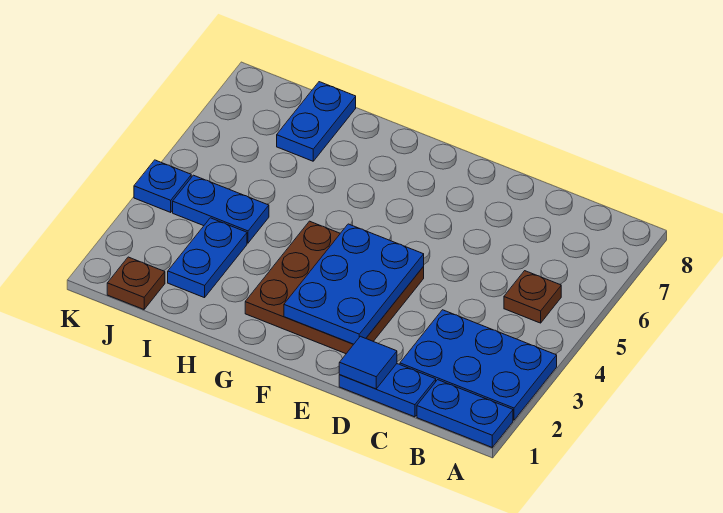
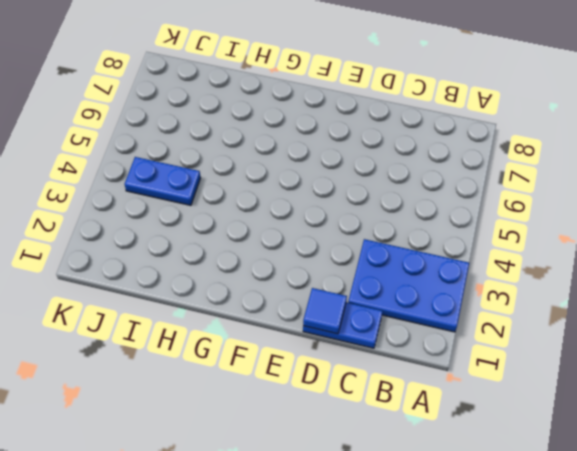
none -> blue plate A1:B1 level 1
none -> brown plate B5 level 1
none -> brown plate E2:G4 level 1

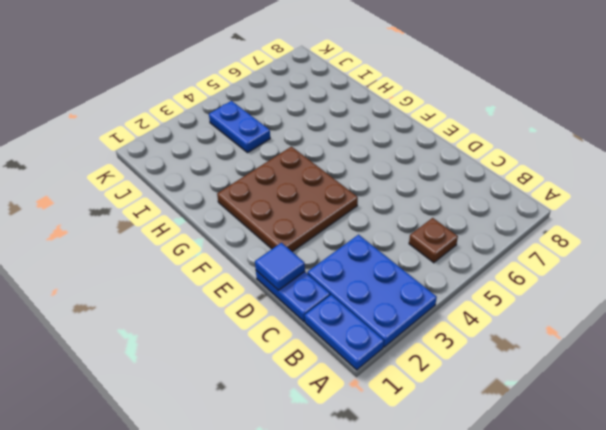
none -> blue plate I2:I3 level 1
none -> blue plate I7:I8 level 1
none -> brown plate J1 level 1

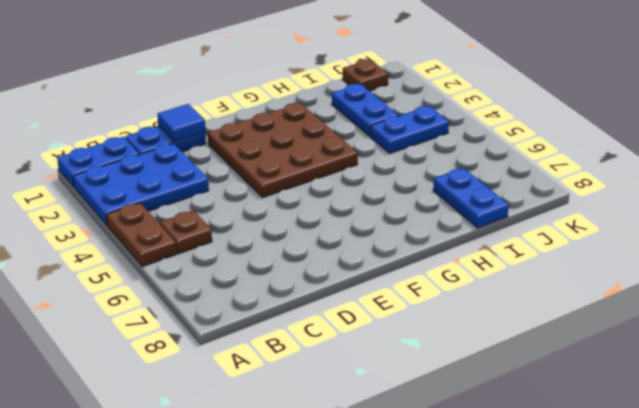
brown plate A4:A5 level 1 -> none
none -> blue plate K4 level 1
none -> blue plate E2:F4 level 2

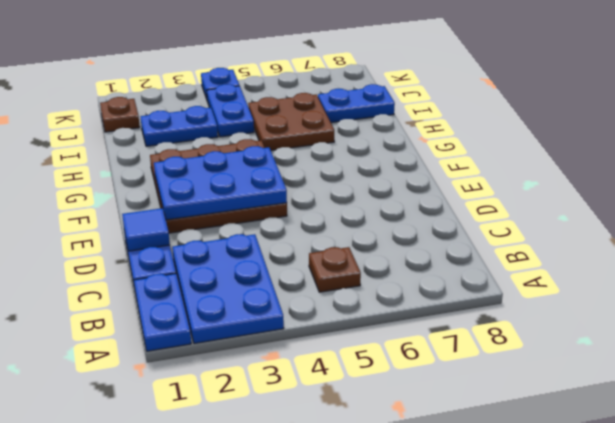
brown plate H5:I6 level 1 -> none

